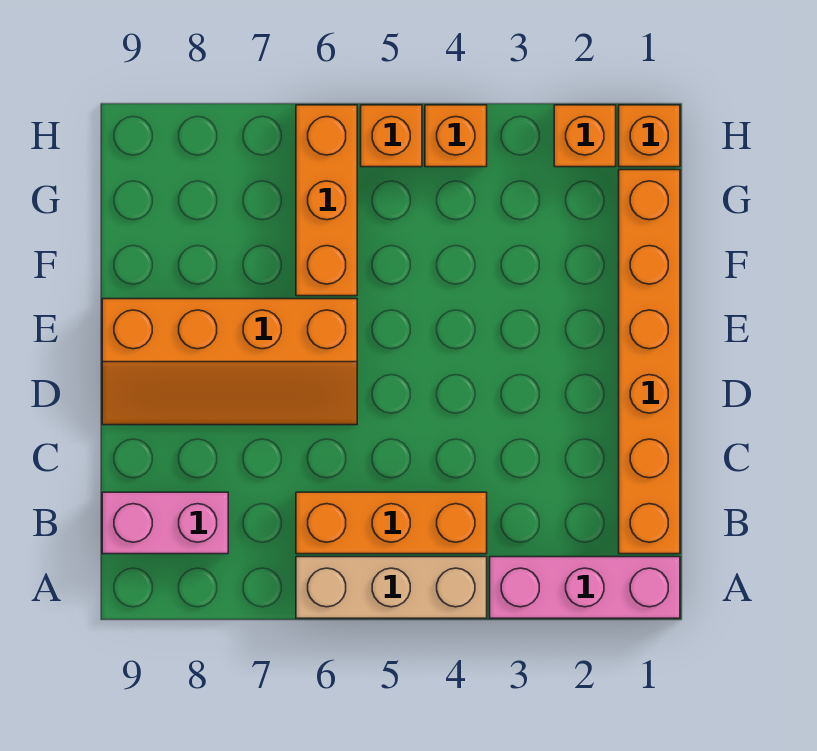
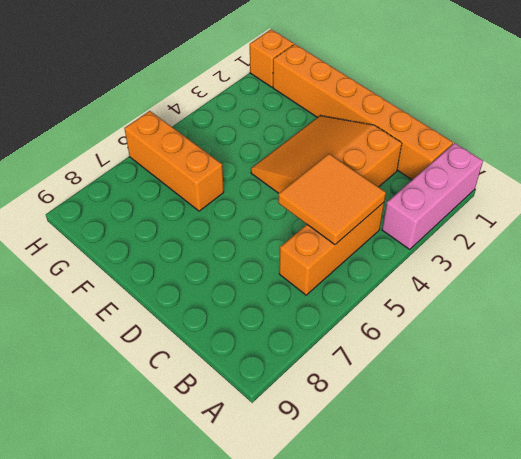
orange tile B4:C5 level 2 -> none
orange slope C2:E4 level 1 top C -> none
none -> tan brick A4:A6 level 1
none -> pink brick B8:B9 level 1

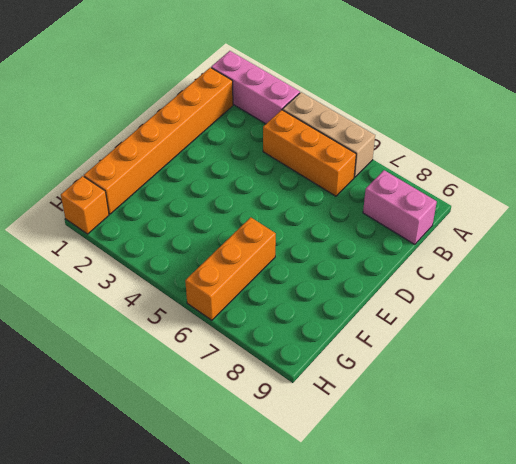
none -> orange slope D6:E9 level 1 top E
none -> orange brick H2 level 1

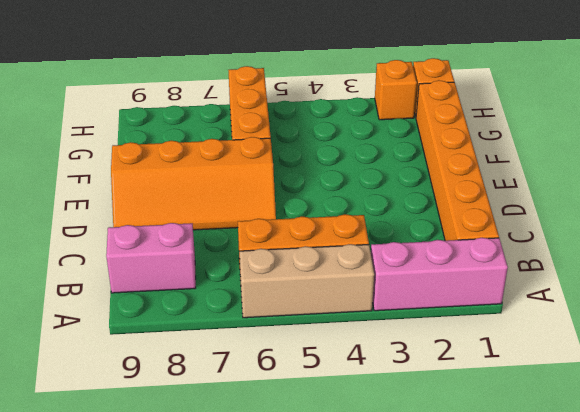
none -> orange brick H4 level 1
none -> orange brick H5 level 1

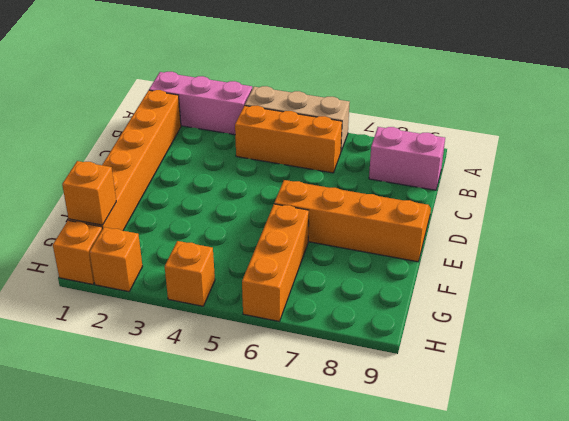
orange brick G1 level 2 -> orange brick H5 level 1

